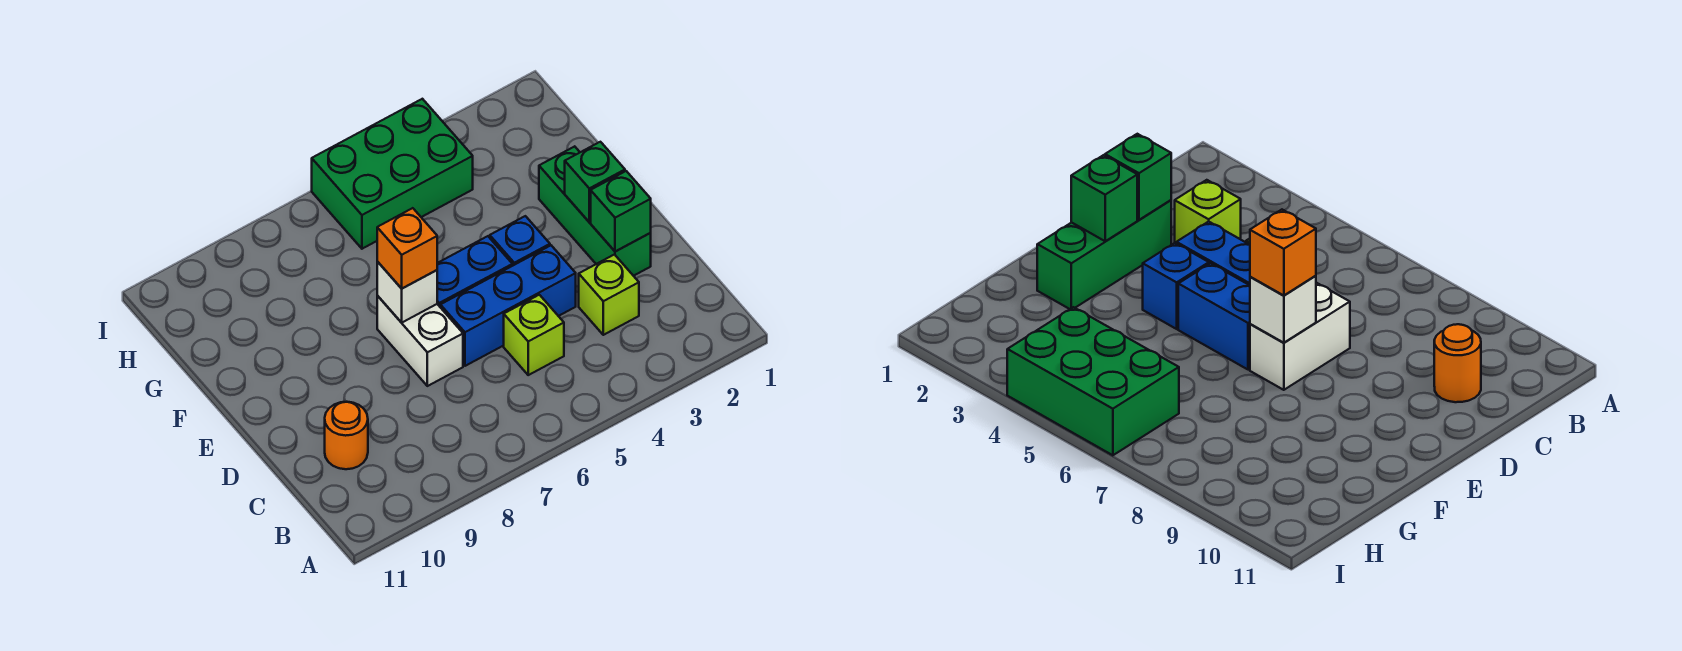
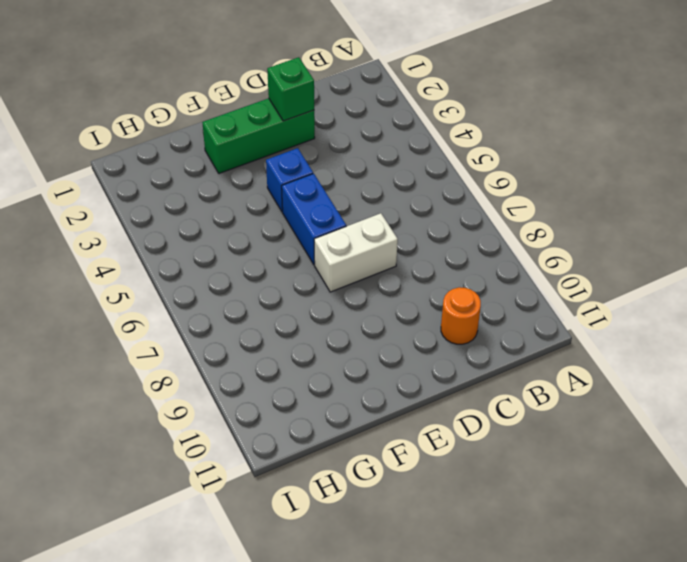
none -> lime brick C3 level 1
none -> lime brick C5 level 1
none -> blue brick D4:D6 level 1

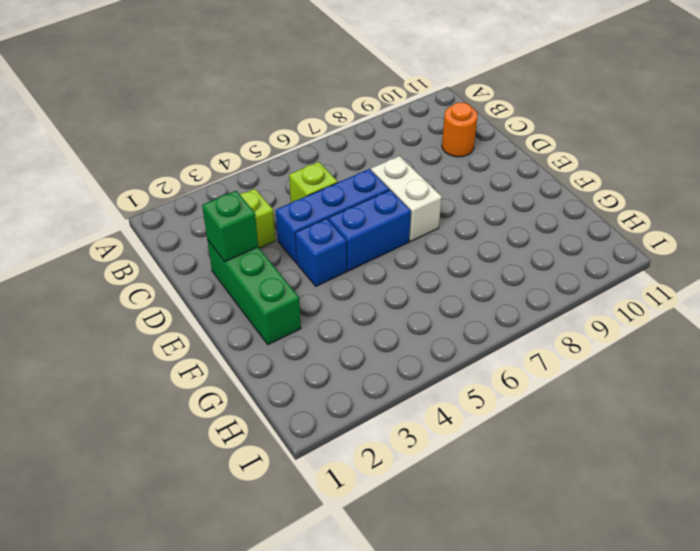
none -> green brick H4:I6 level 1
none -> green brick E2 level 2
none -> white brick E7 level 2

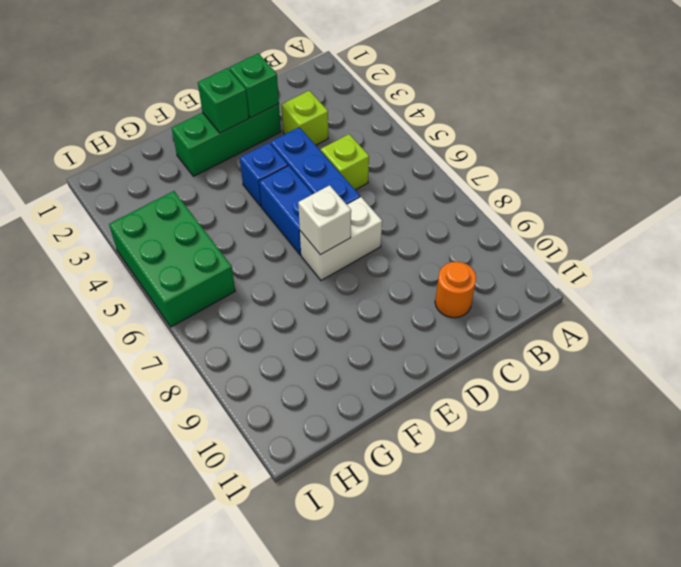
none -> orange brick E7 level 3

